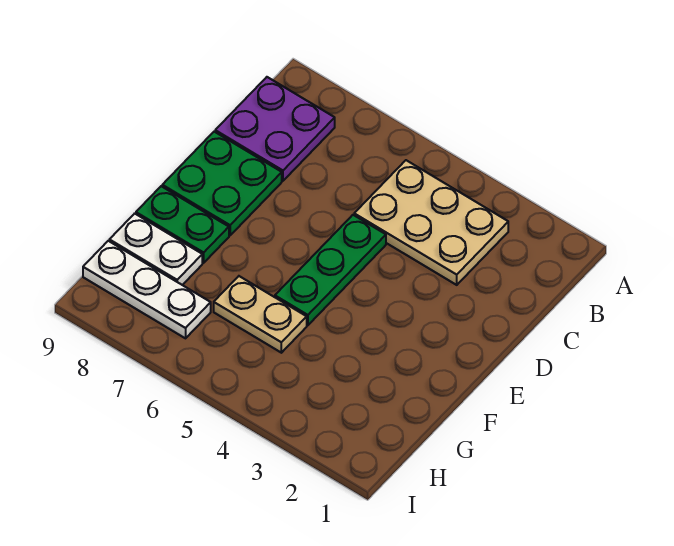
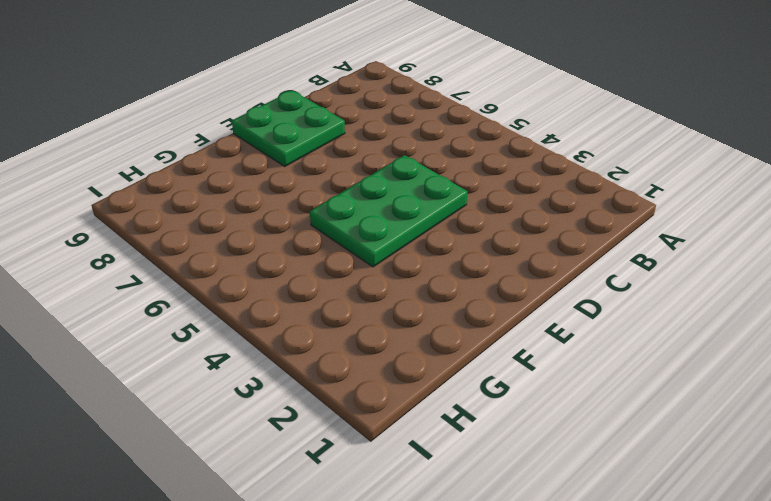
green plate D4:F5 level 1 -> green plate D5:F5 level 1
none -> tan plate B3:C5 level 1
none -> purple plate B8:C9 level 1

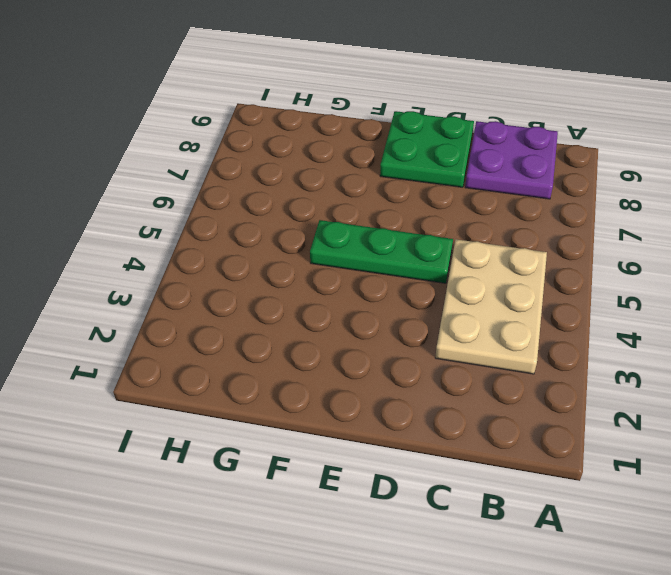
none -> green plate F8:F9 level 1
none -> tan plate G5:G6 level 1

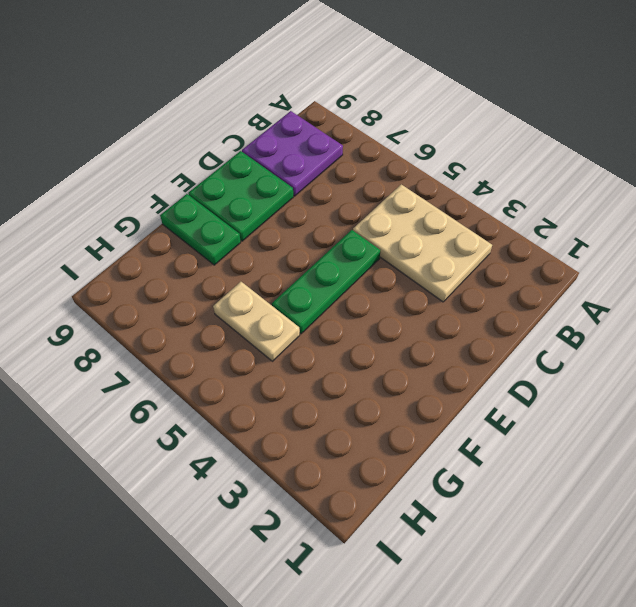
none -> white plate G8:G9 level 1
none -> white plate H7:H9 level 1

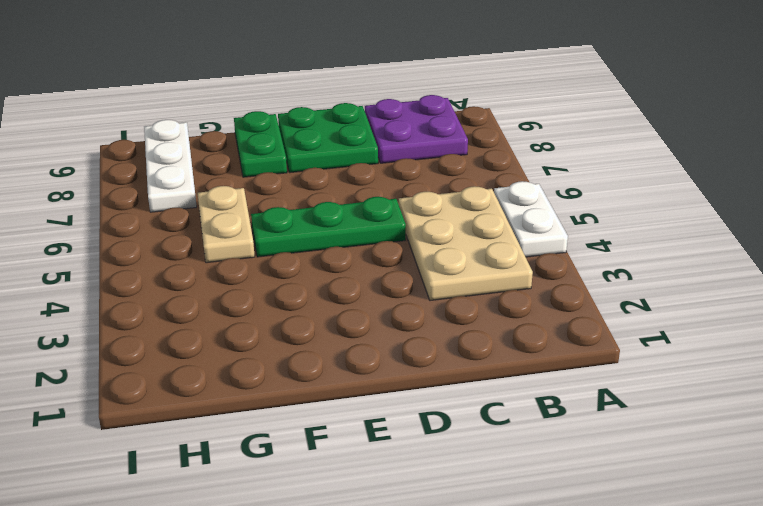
white plate A4:A5 level 1 -> white plate G8:G9 level 1

